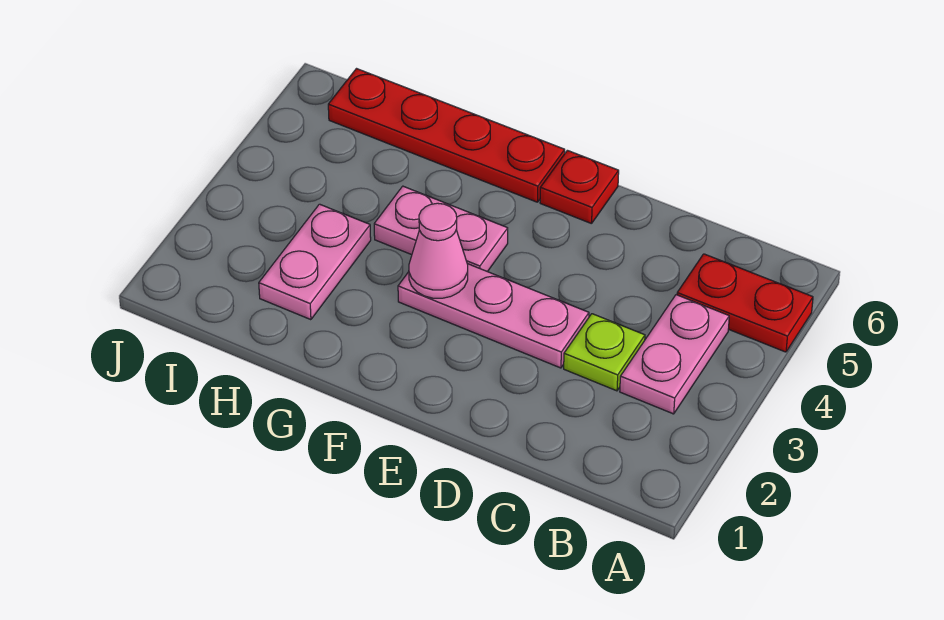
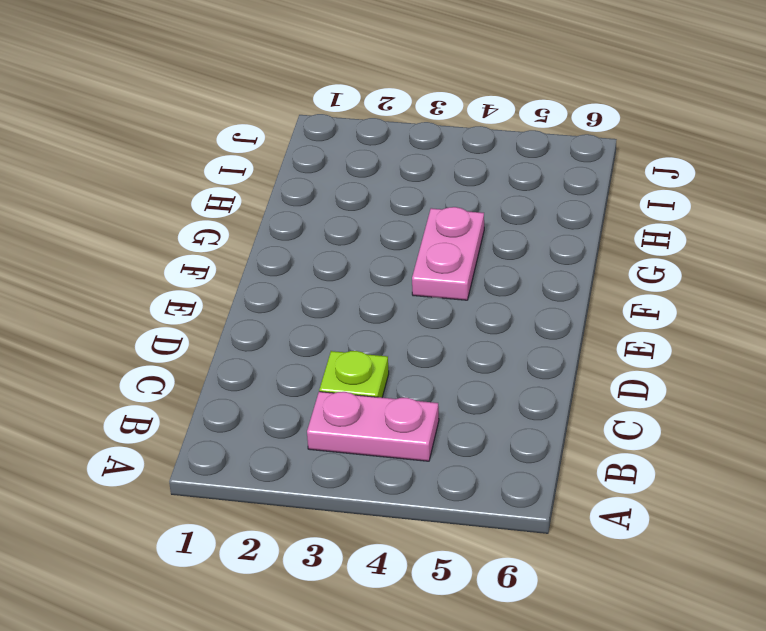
none -> red plate A5:B5 level 1
none -> pink plate D3:F3 level 1

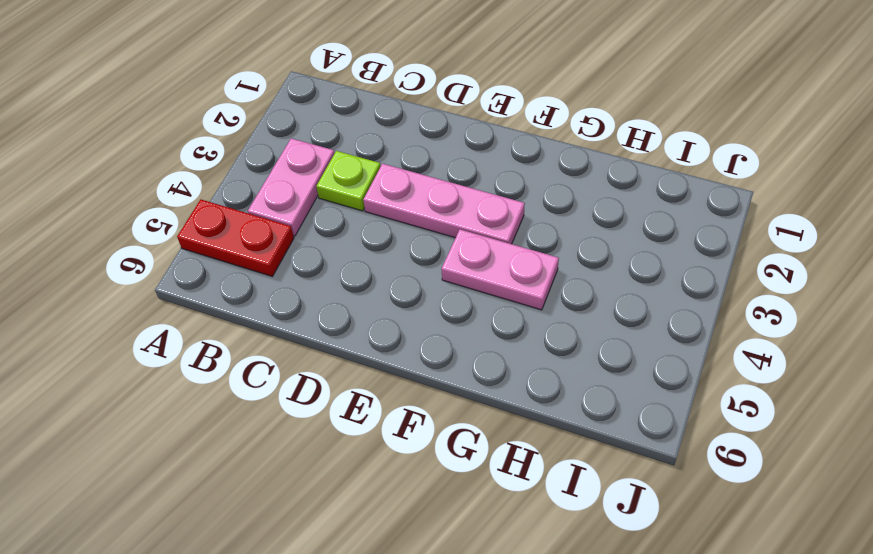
none -> red plate E6 level 1
none -> red plate F6:I6 level 1

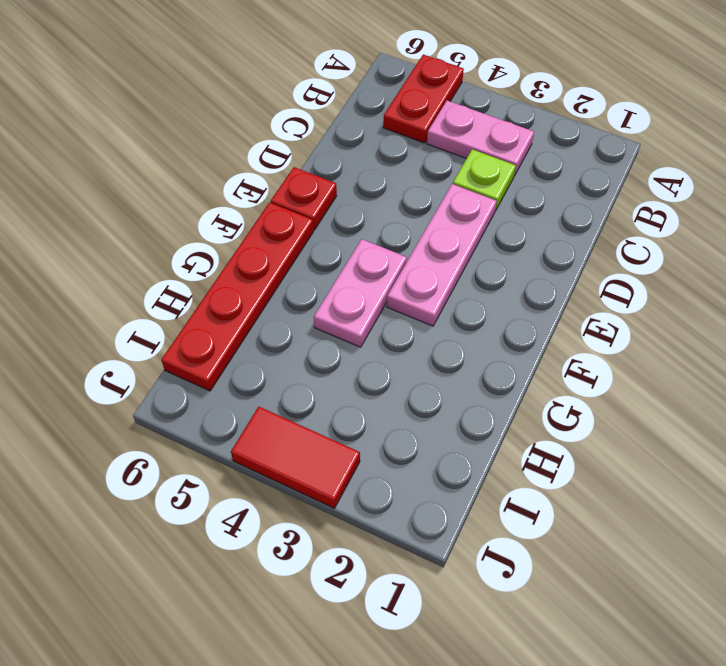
red tile J3:J4 level 1 -> none
none -> pink plate H2:H3 level 1
none -> pink cone F3 level 2

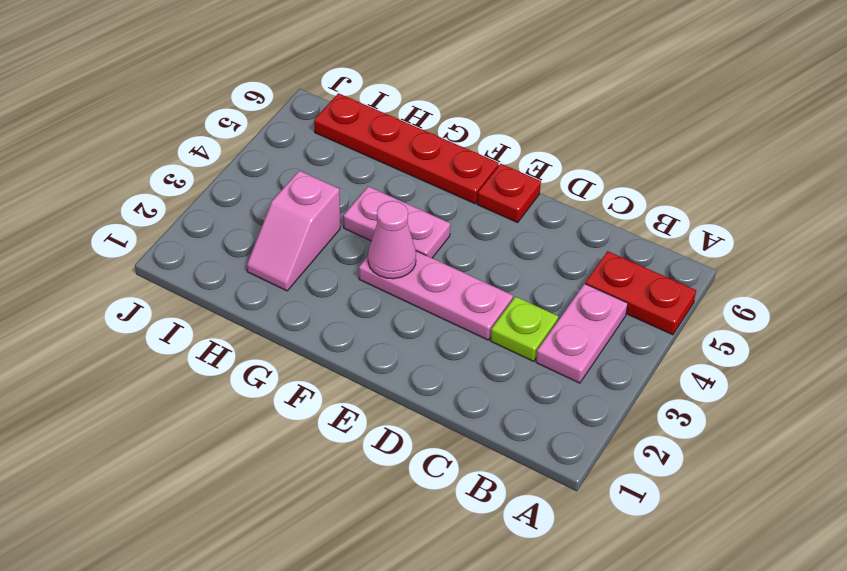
pink slope H2:H3 level 1 top 3 -> pink plate H2:H3 level 1

